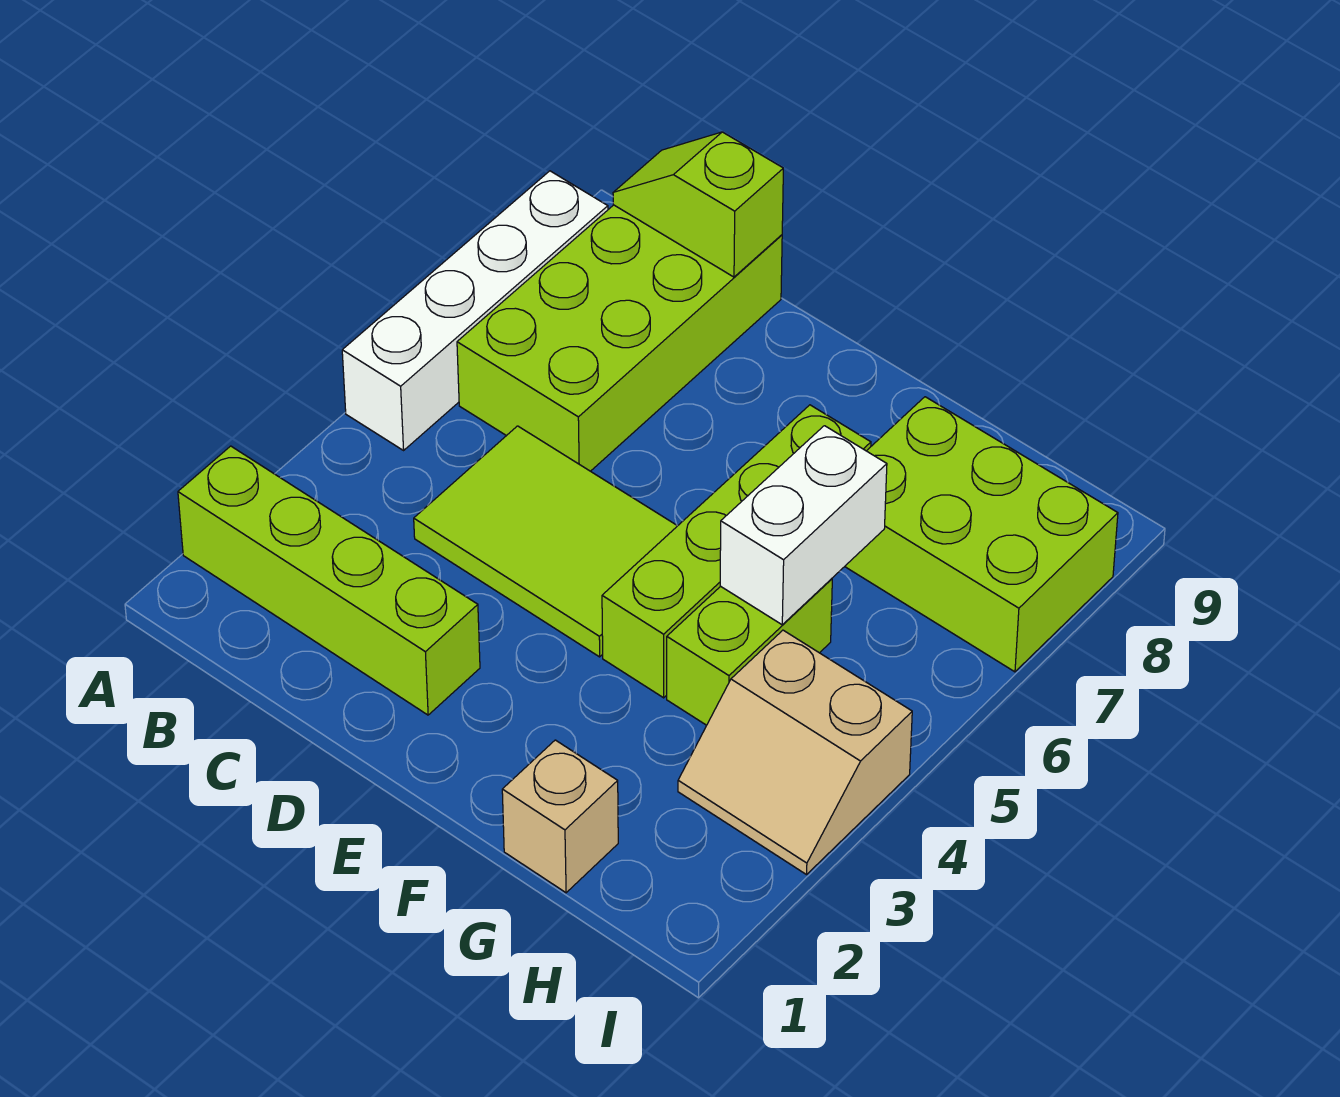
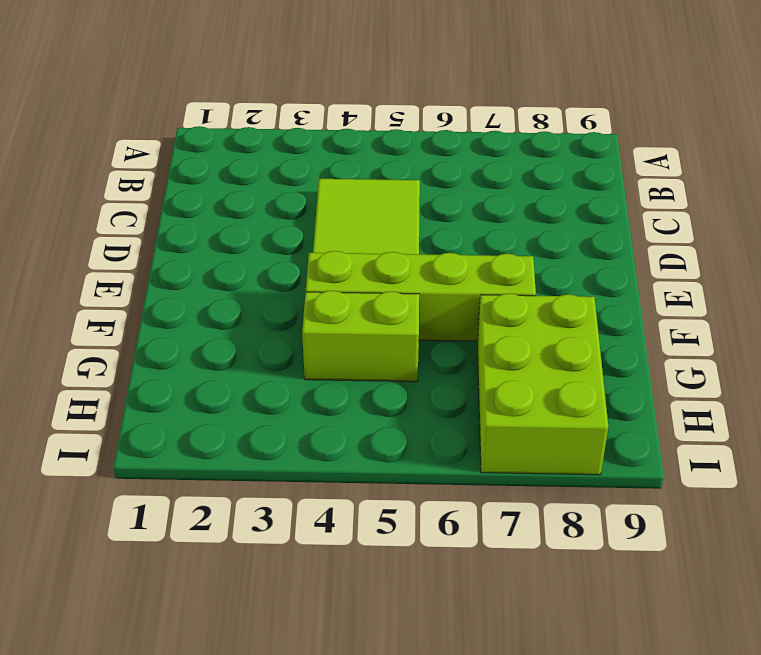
none -> lime brick A2:D2 level 1
none -> white brick A5:A8 level 1

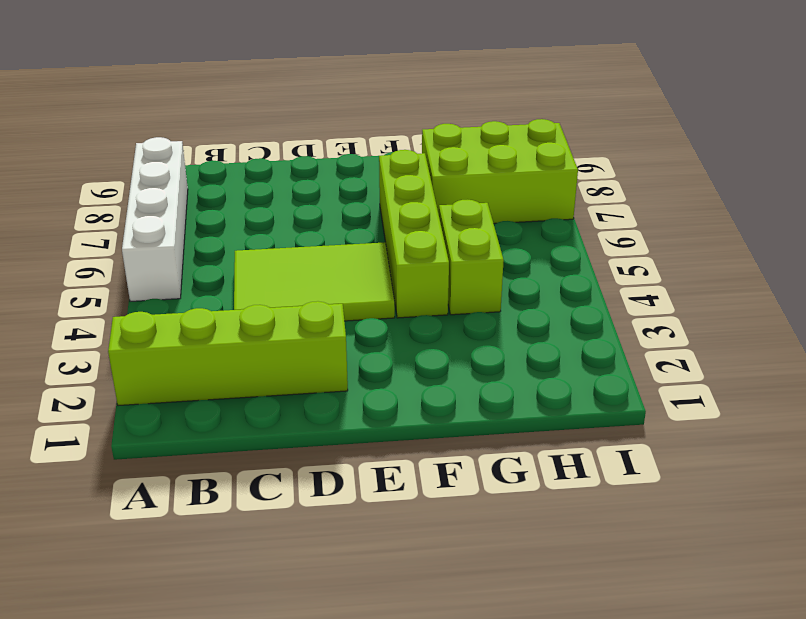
none -> lime brick B6:C9 level 1
none -> tan brick G1 level 1

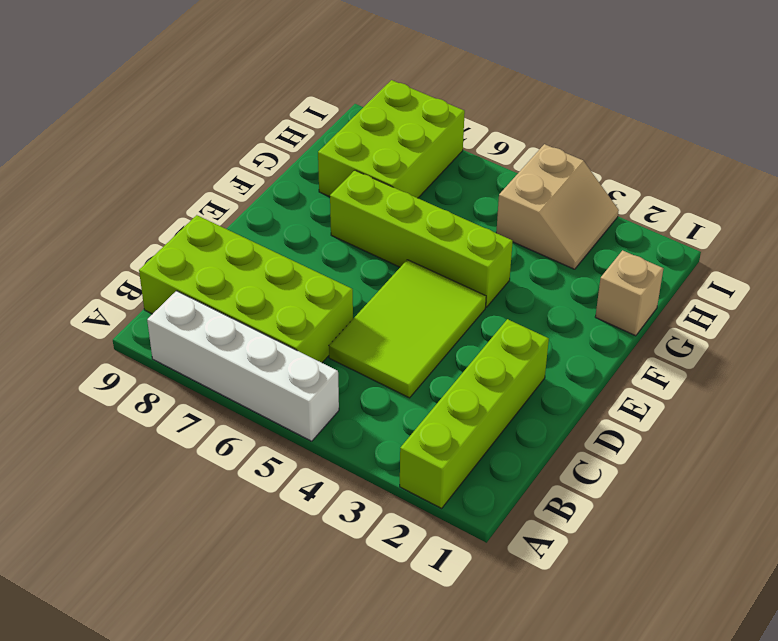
none -> lime brick G4:G5 level 1
none -> lime slope B9:C9 level 2 top C

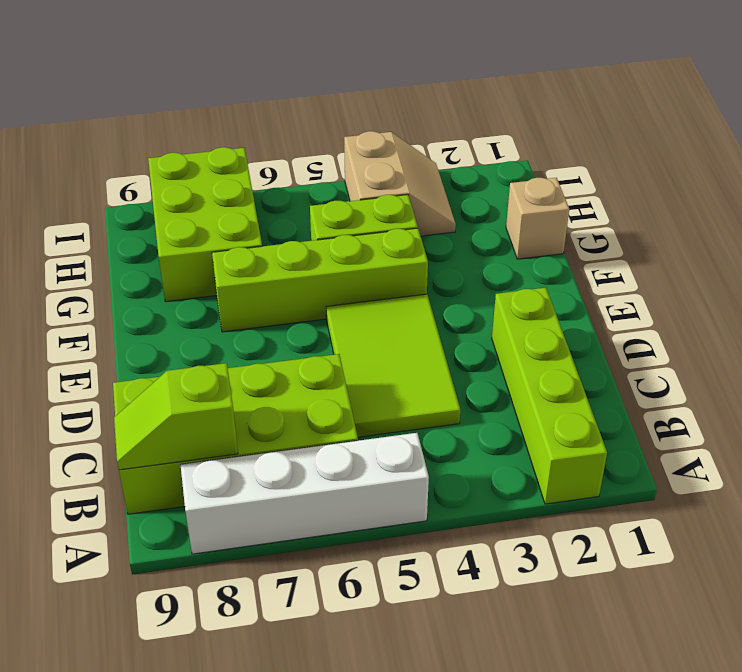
lime slope B8:B9 level 2 top 8 -> lime slope B9:C9 level 2 top C
none -> white brick G5:G6 level 2

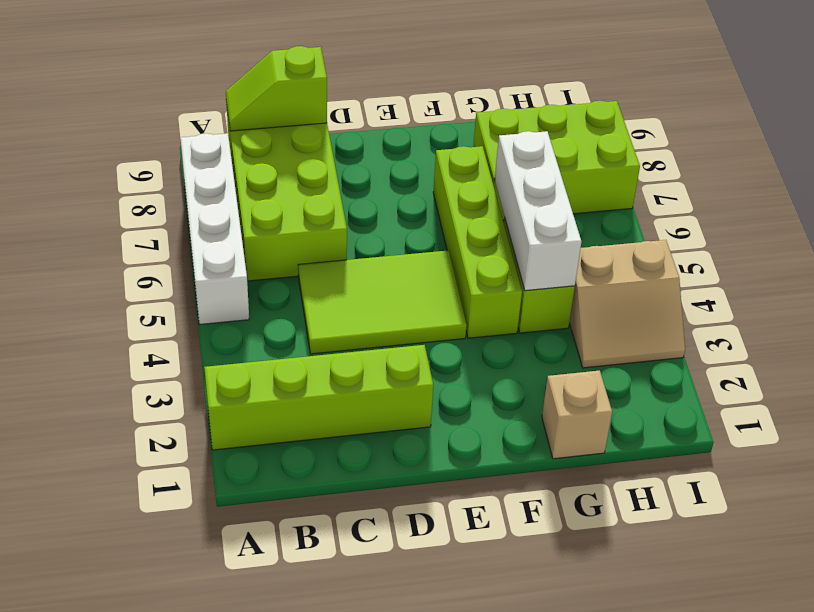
white brick G4:G6 level 2 -> white brick G5:G6 level 2

